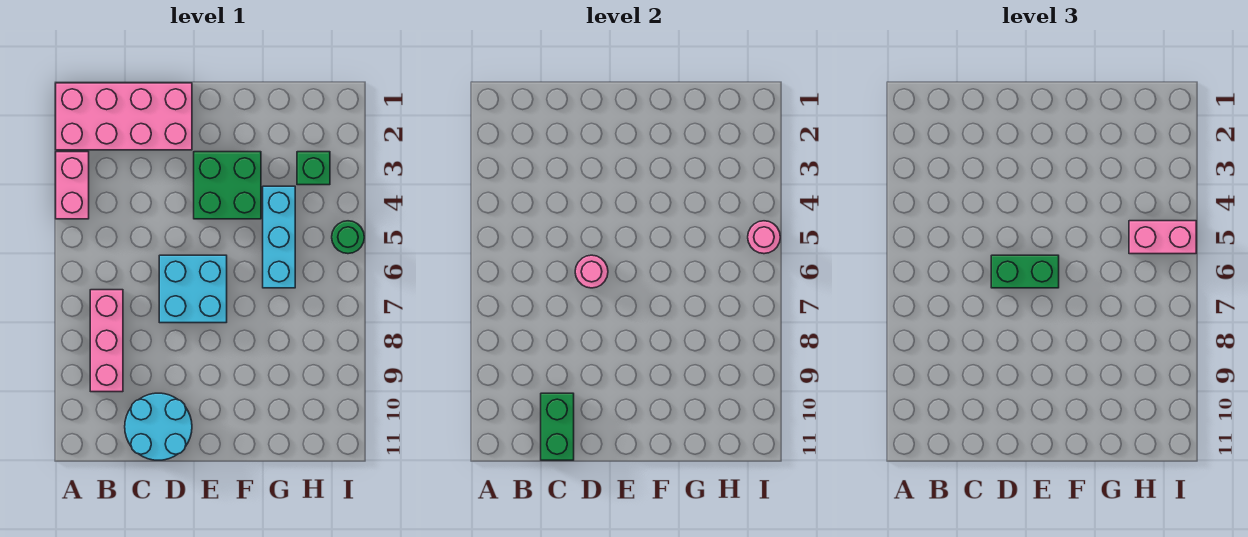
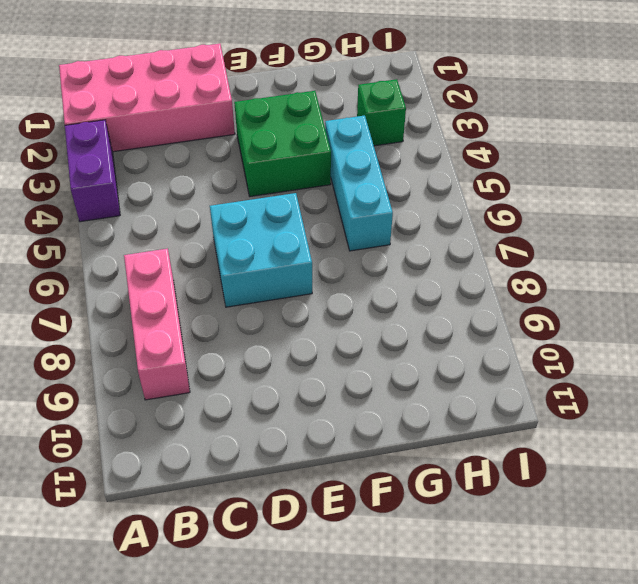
purple brick A3:A4 level 1 -> pink brick A3:A4 level 1
none -> cyan round brick C10:D11 level 1
none -> green round brick I5 level 1
none -> green brick C10:C11 level 2

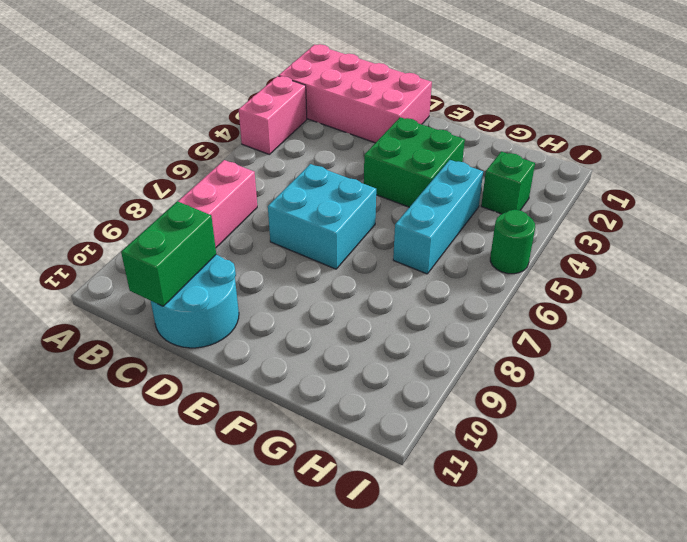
none -> pink round brick D6 level 2
none -> pink round brick I5 level 2
none -> green brick D6:E6 level 3

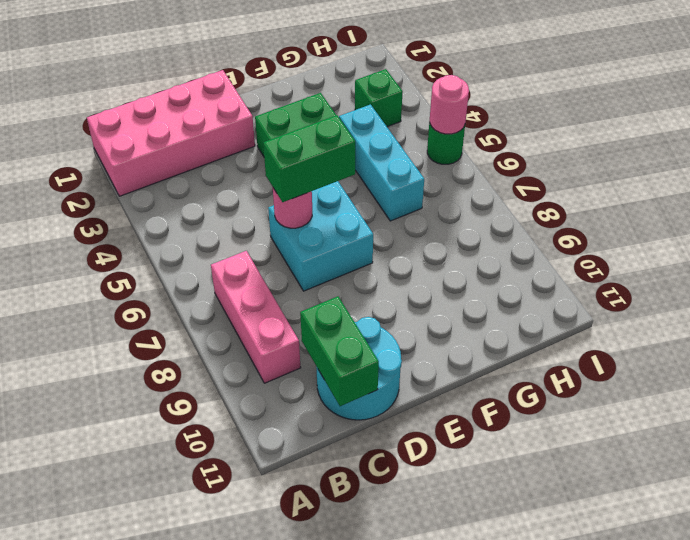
none -> pink brick A3:A4 level 1
none -> pink brick H5:I5 level 3

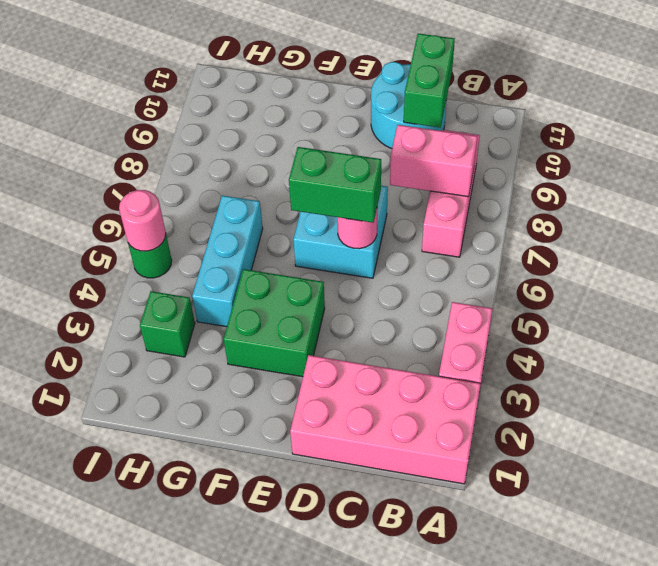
pink brick B8:C8 level 2 -> pink brick H5:I5 level 3

